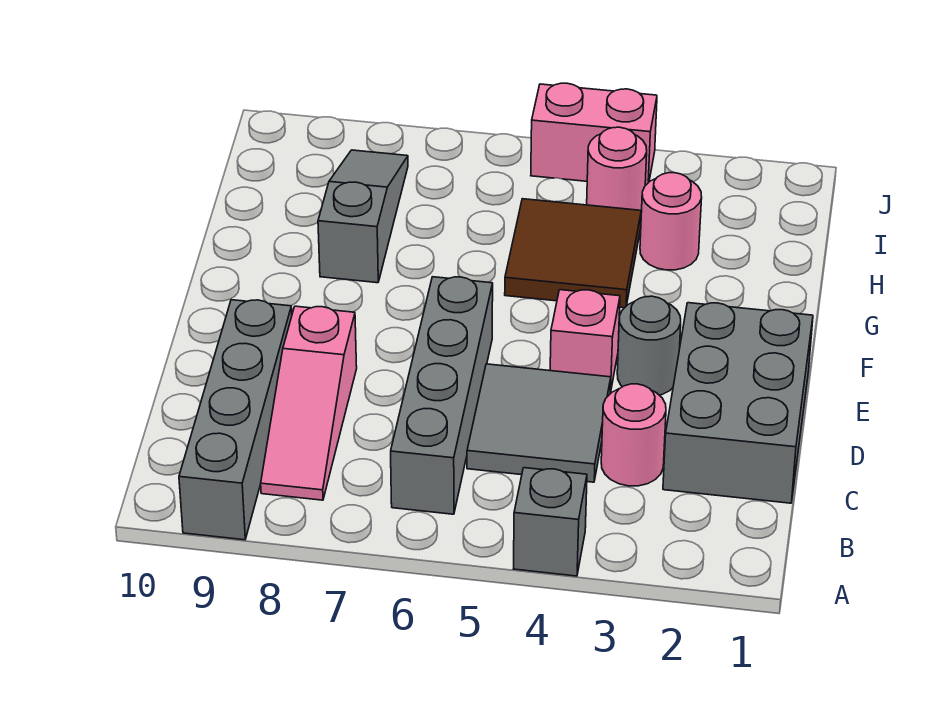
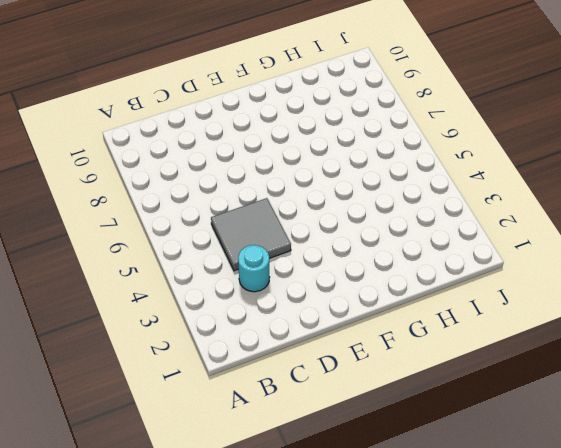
cyan round brick C3 level 1 -> pink round brick C3 level 1
none -> grey brick A4 level 1
none -> grey brick A9:D9 level 1
none -> grey brick B6:E6 level 1

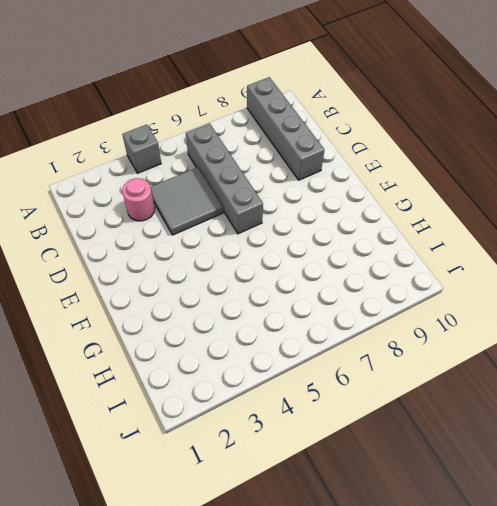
none -> pink slope B8:D8 level 1 top D
none -> grey brick C1:E2 level 1
none -> grey round brick E3 level 1

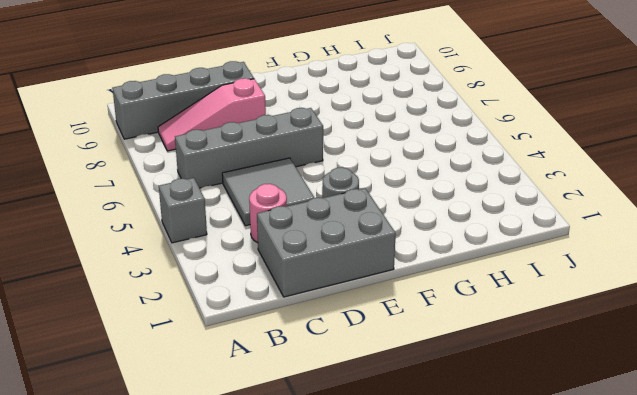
none -> pink brick E4 level 1
none -> brown tile G4:H5 level 1
none -> grey slope G8:I8 level 1 top G

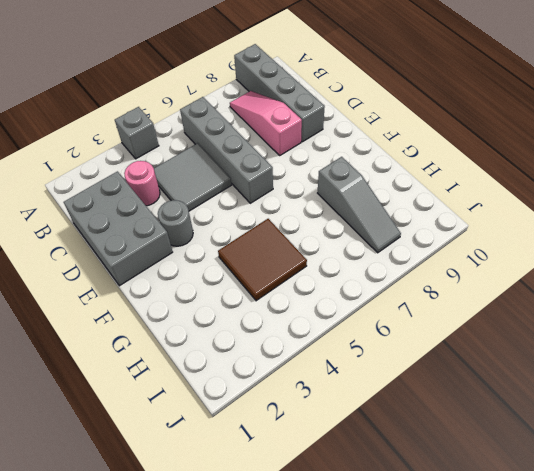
none -> pink brick E4 level 1
none -> pink round brick H3 level 1
none -> pink round brick I4 level 1

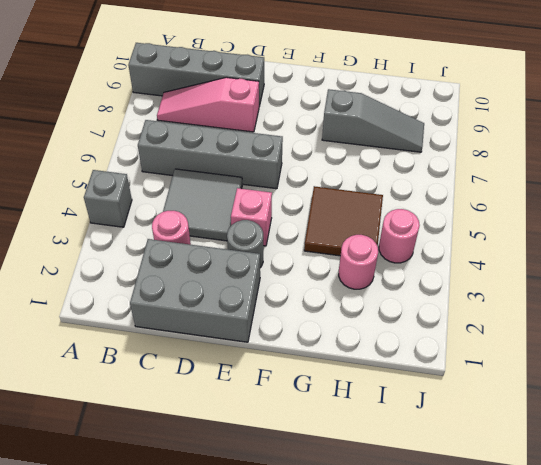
none -> pink brick J4:J5 level 1

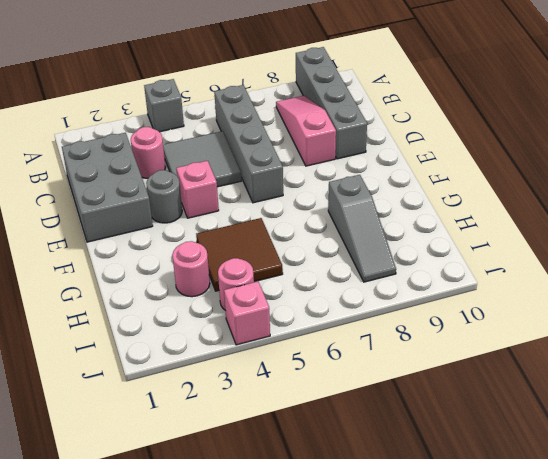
pink brick J4 level 1 -> pink brick J4:J5 level 1

